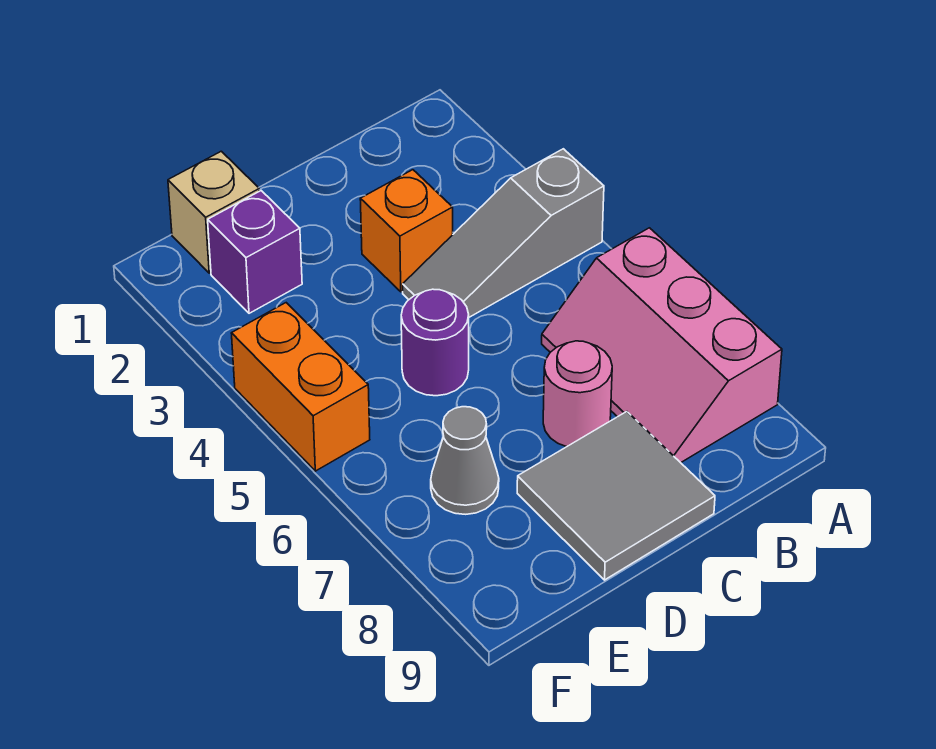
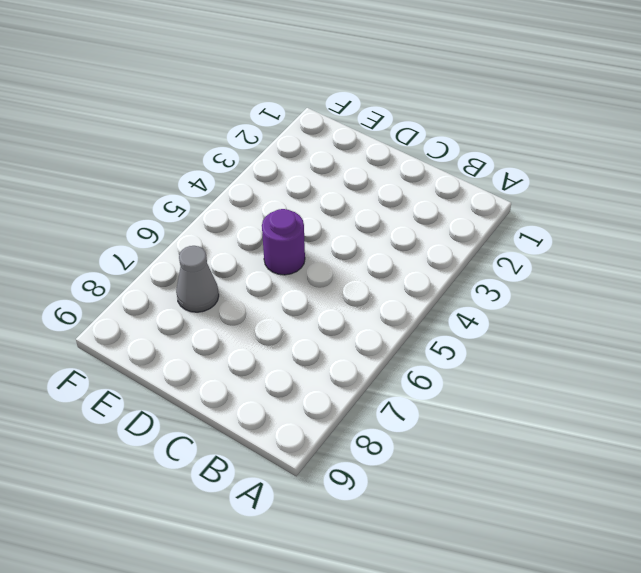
none -> grey slope A4:C4 level 1 top A
none -> pink slope A6:B8 level 1 top A

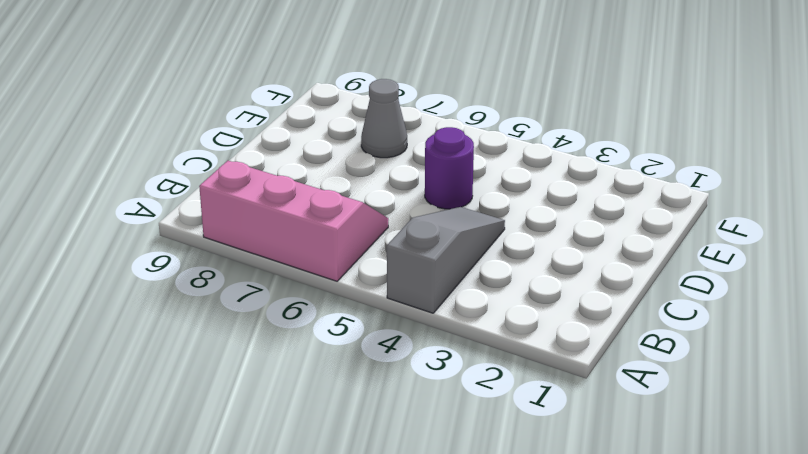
none -> orange brick C3 level 1
none -> pink round brick C7 level 1

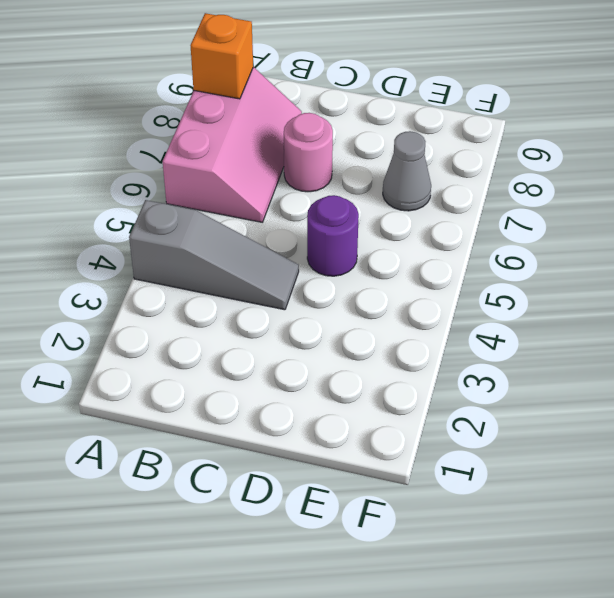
orange brick A8 level 2 -> orange brick C3 level 1
none -> grey tile C8:D9 level 1
none -> tan brick E1 level 1

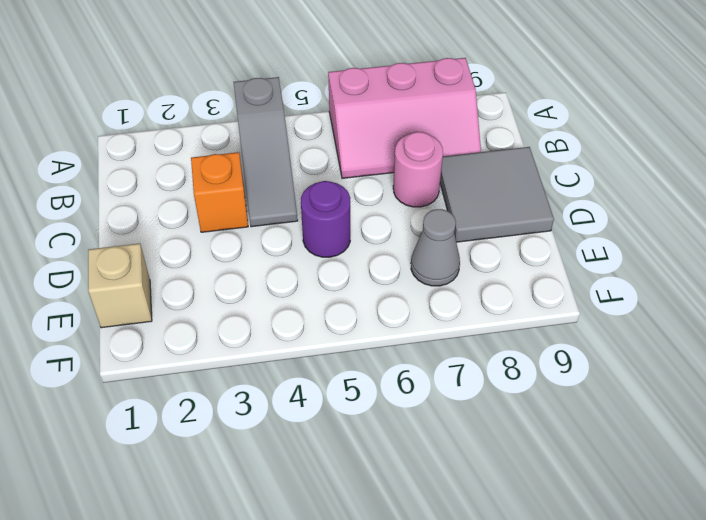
none -> purple brick E2 level 1
none -> orange brick F4:F5 level 1

